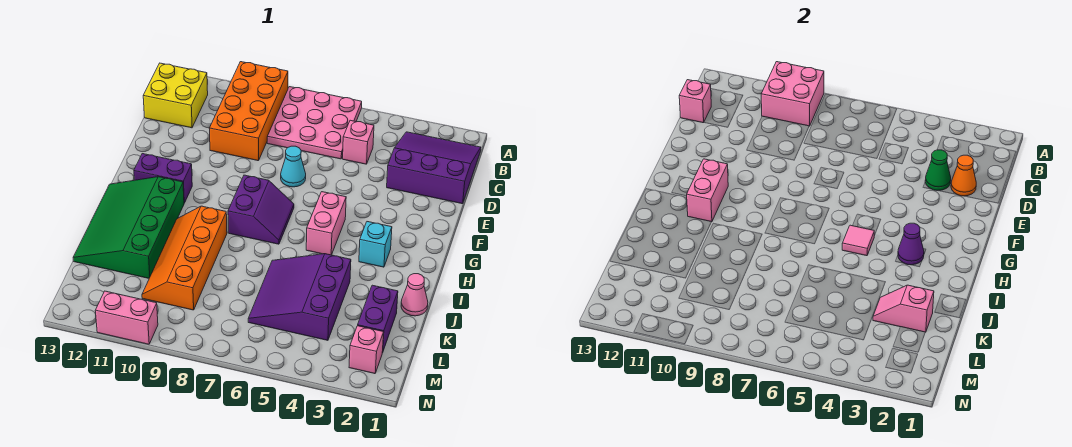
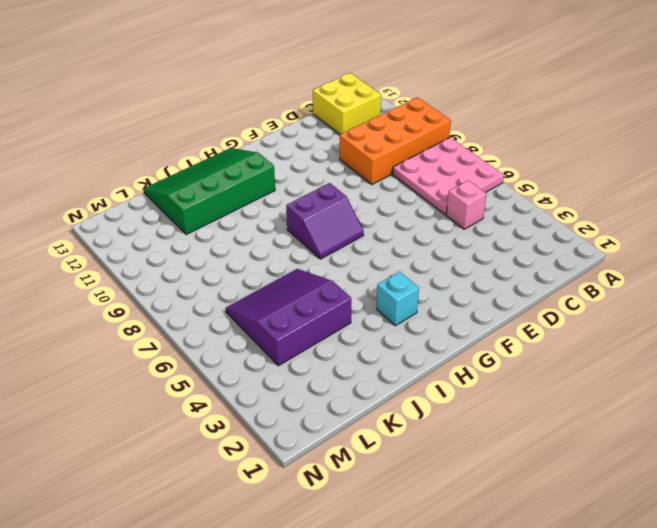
none -> purple slope B1:D3 level 1 top D
none -> cyan cone E7 level 1
none -> pink brick G5:H5 level 1

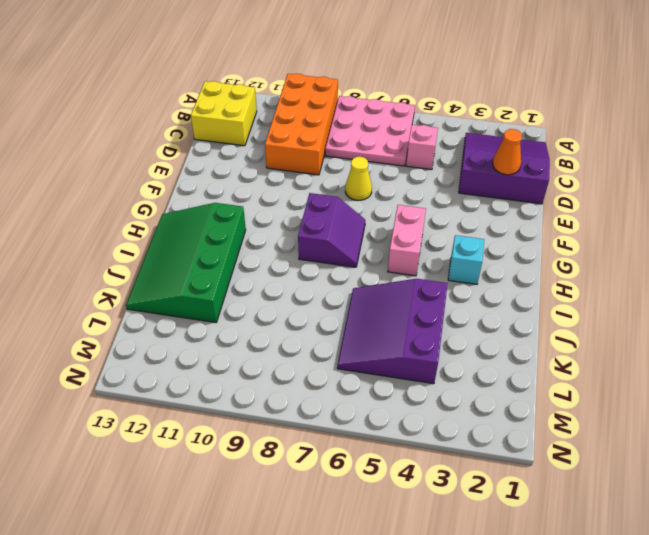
yellow cone E7 level 1 -> cyan cone E7 level 1
none -> purple brick G11:G12 level 1
none -> orange slope I9:L10 level 1 top 9
none -> pink cone J1 level 1

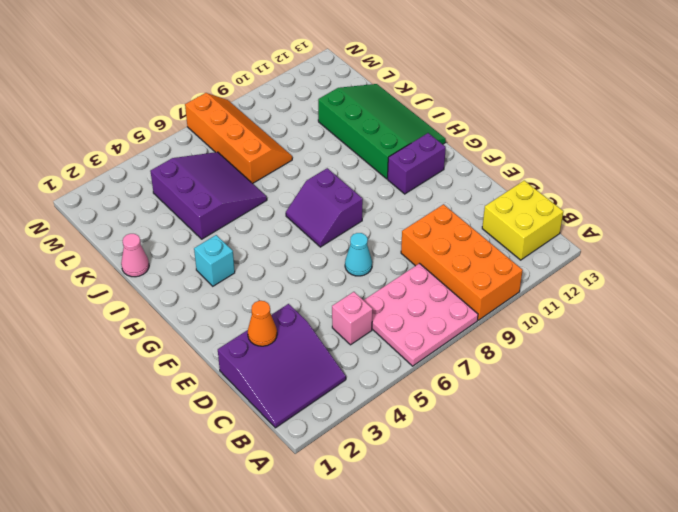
orange slope K7:N8 level 1 top 7 -> orange slope I9:L10 level 1 top 9
none -> pink brick G5:H5 level 1
none -> purple brick K2:L2 level 1
none -> pink brick M2 level 1

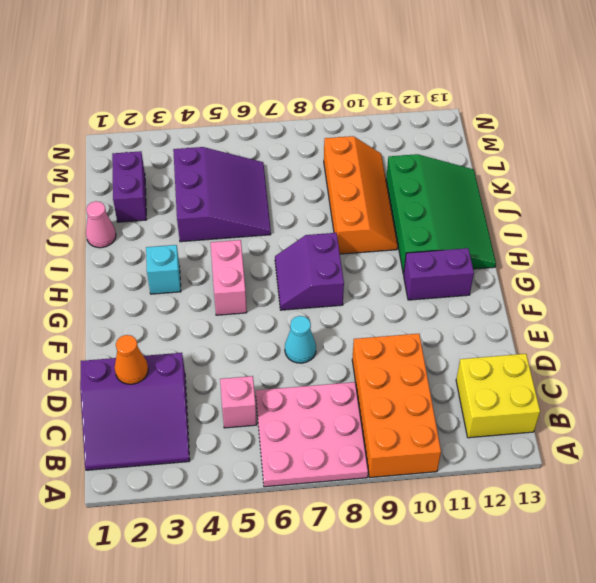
none -> pink brick M2 level 1
none -> pink brick N10:N11 level 1
none -> pink brick A9:B10 level 2

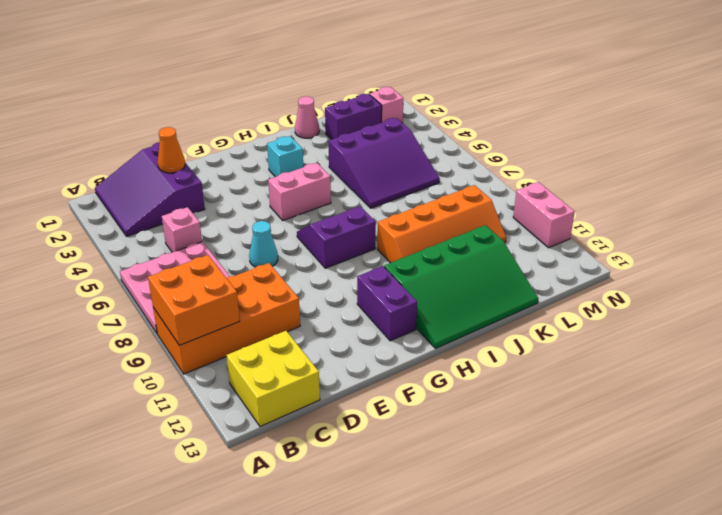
orange brick A9:B10 level 2 -> pink brick A9:B10 level 2
none -> pink brick C13 level 2
none -> green cone D3 level 2
none -> pink brick G11:H11 level 2

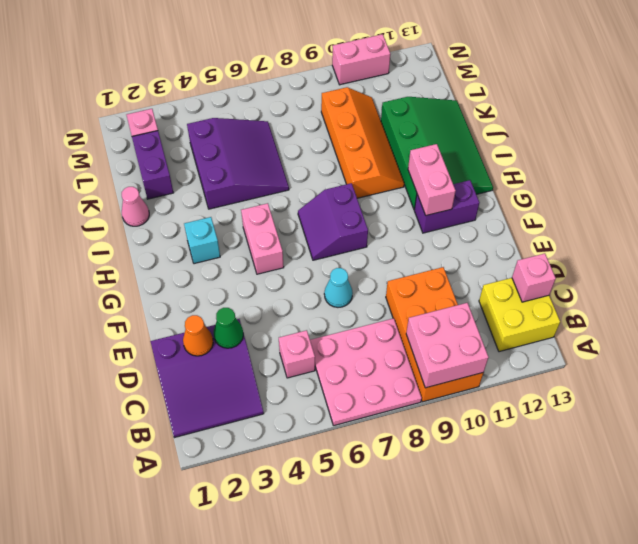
none -> purple cone H3 level 2
none -> pink tile H5 level 2
none -> pink slope K2:K3 level 2 top 2

